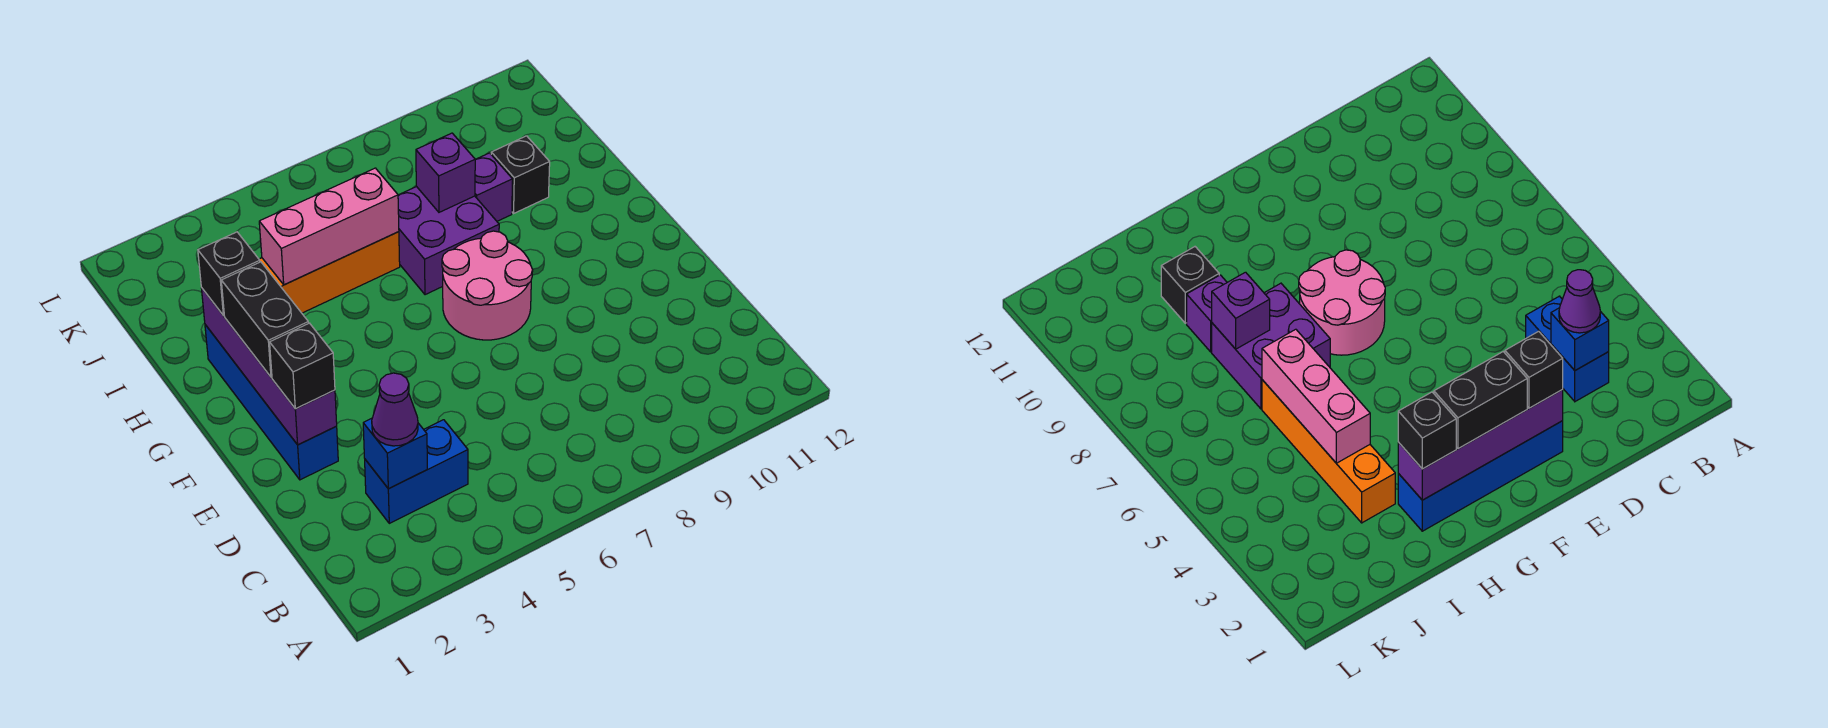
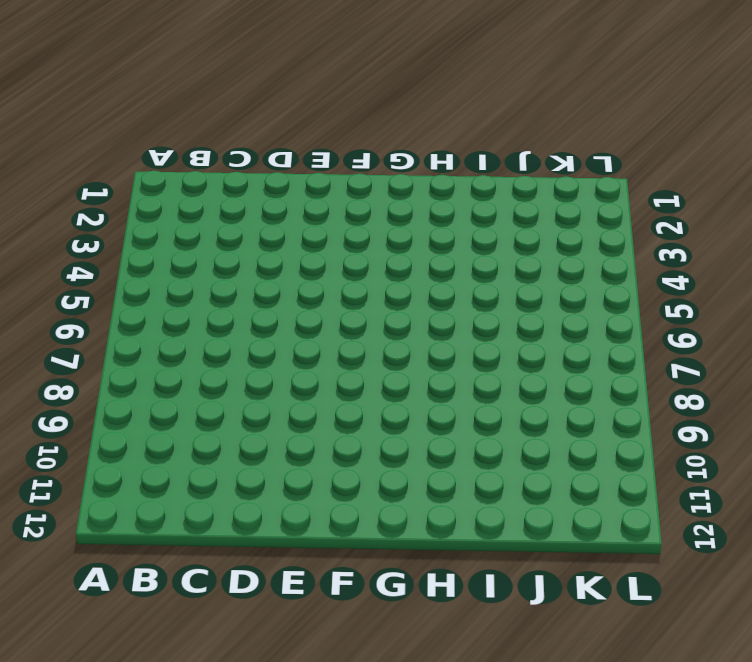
none -> blue brick C3:C4 level 1
none -> blue brick E2:H2 level 1
none -> pink round brick F7:G8 level 1

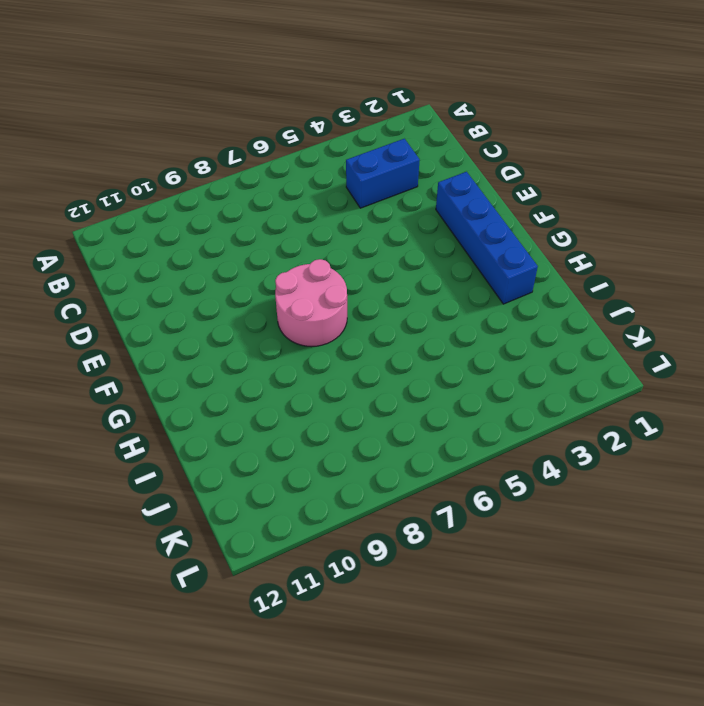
none -> purple brick H7:I8 level 1
none -> orange brick I3:I6 level 1
none -> purple brick I9 level 1

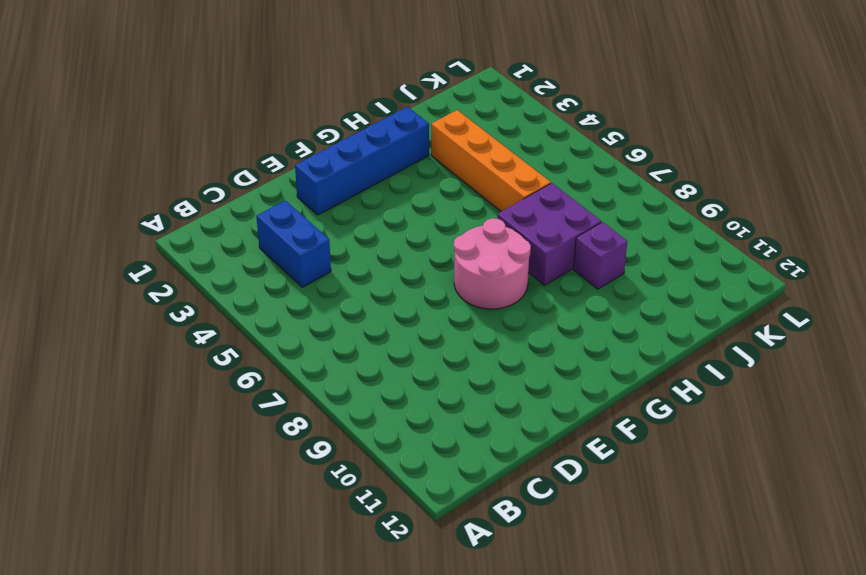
none -> black brick I10 level 1
none -> blue brick C3 level 2
none -> purple brick E2:H2 level 2

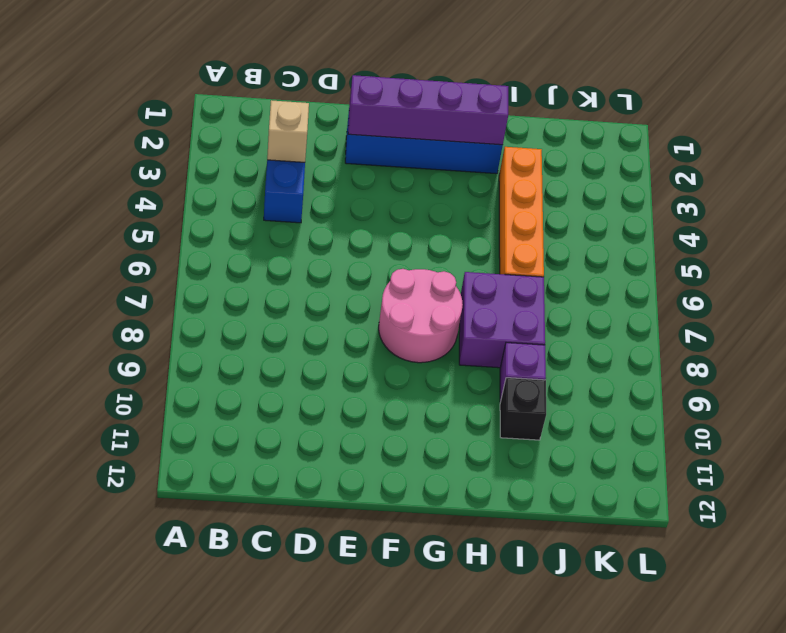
tan brick C3 level 2 -> blue brick C3 level 2
none -> pink brick I4:I6 level 2
none -> purple brick I8 level 2
none -> purple cone C3 level 3

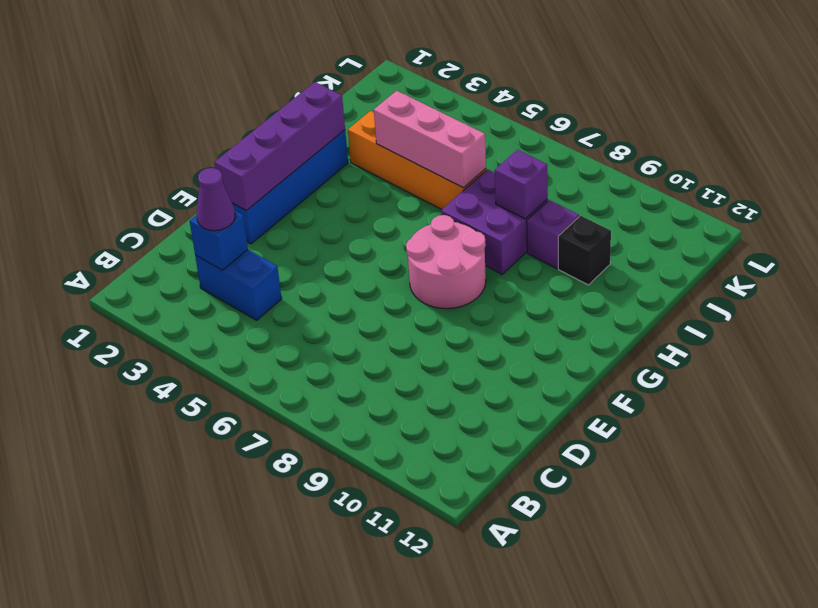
none -> black brick E2 level 3
none -> black brick F2:G2 level 3
none -> black brick H2 level 3

